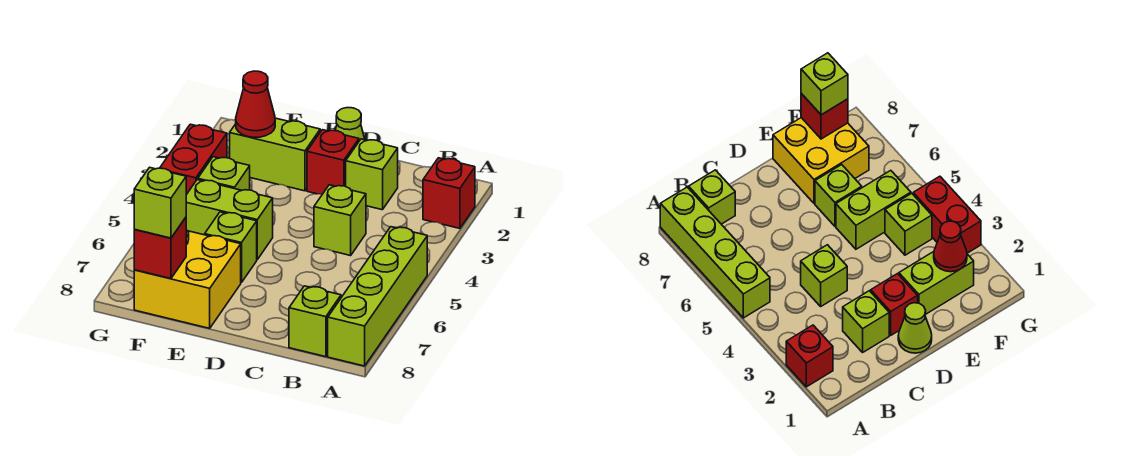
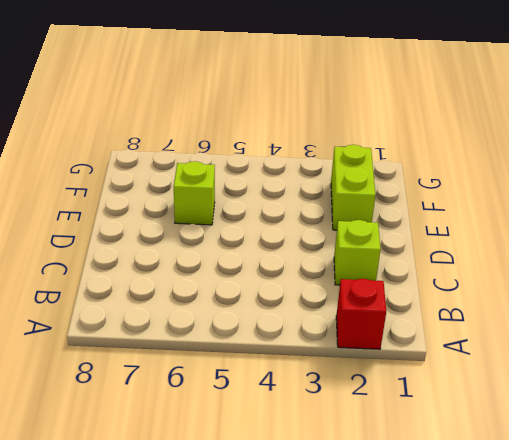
none -> lime brick A5:A8 level 1
none -> lime brick B8 level 1
none -> lime brick C4 level 1

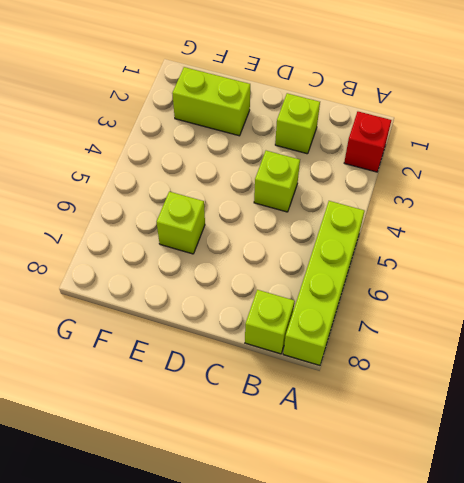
none -> lime cone D1 level 1
none -> red brick D2 level 1
none -> lime brick E5:F5 level 1

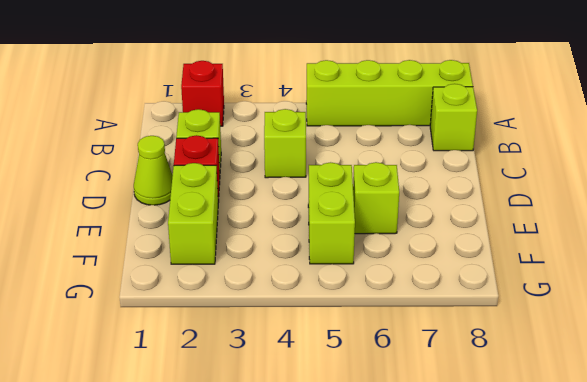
none -> yellow brick E7:F8 level 1
none -> lime brick F4 level 1
none -> red brick G3:G4 level 1

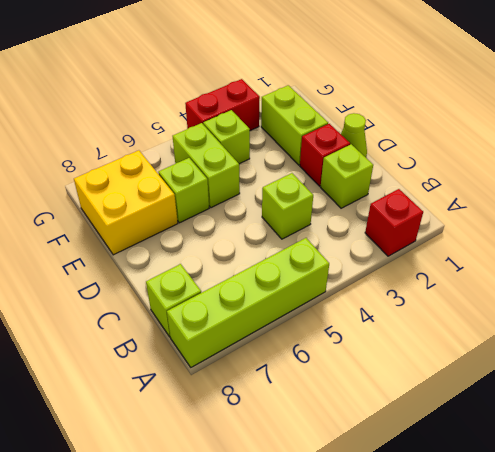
none -> red cone F2 level 2
none -> red brick F8 level 2
none -> lime brick F8 level 3

